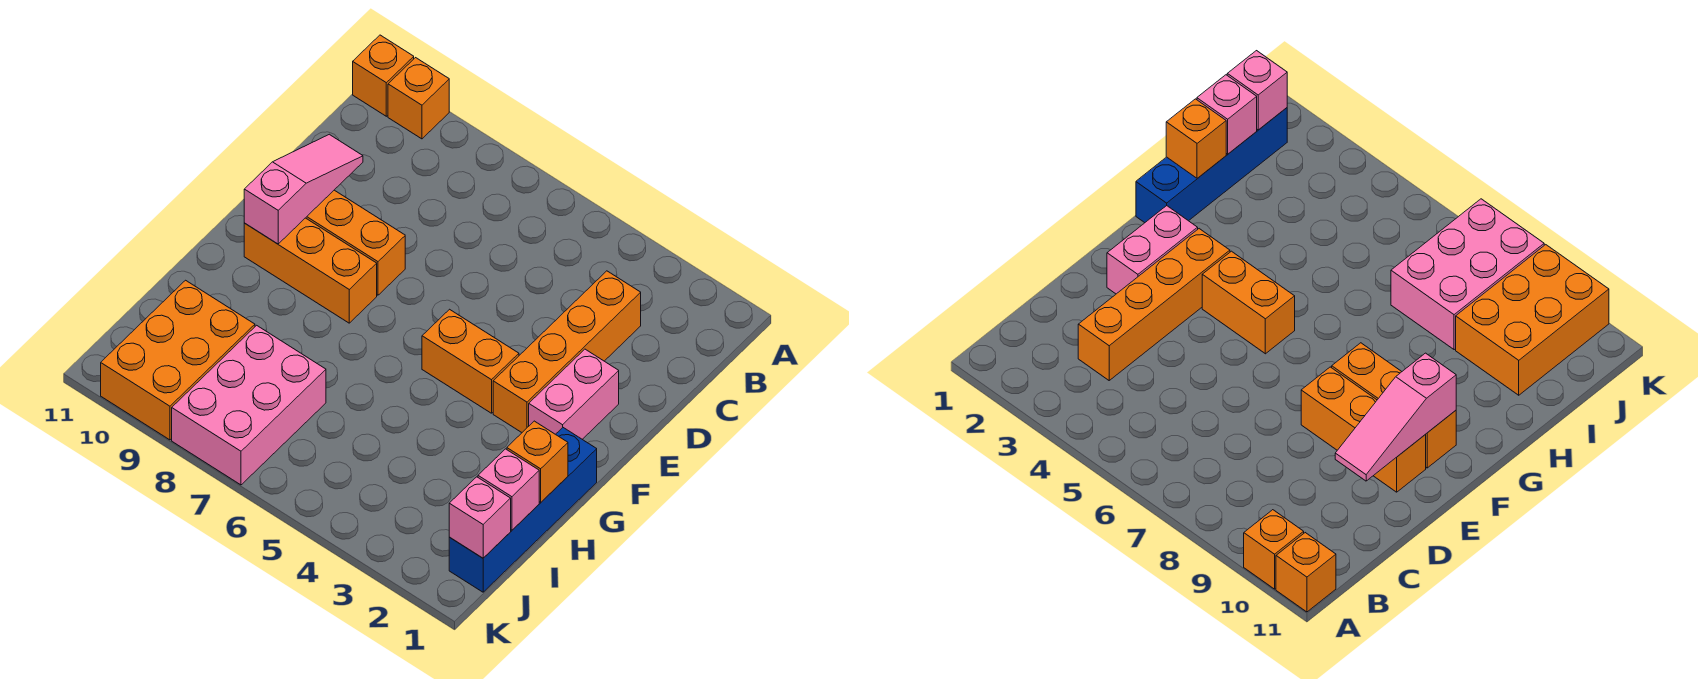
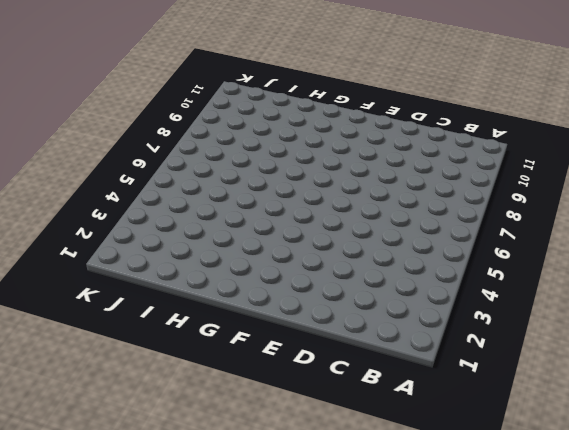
none -> orange brick A10 level 1
none -> orange brick A11 level 1
none -> orange brick C3:F3 level 1

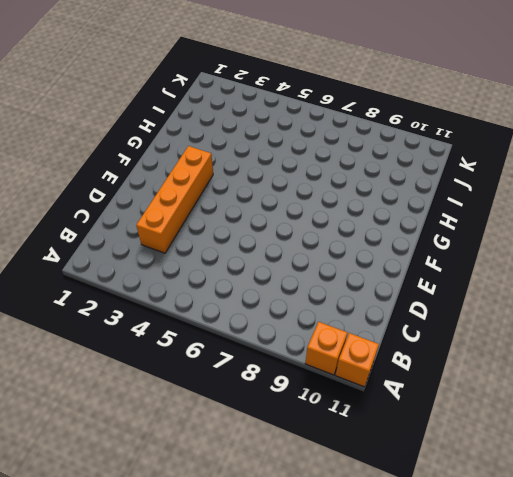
none -> pink brick E2:F2 level 1
none -> orange brick E8:E10 level 1
none -> orange brick F4:F5 level 1

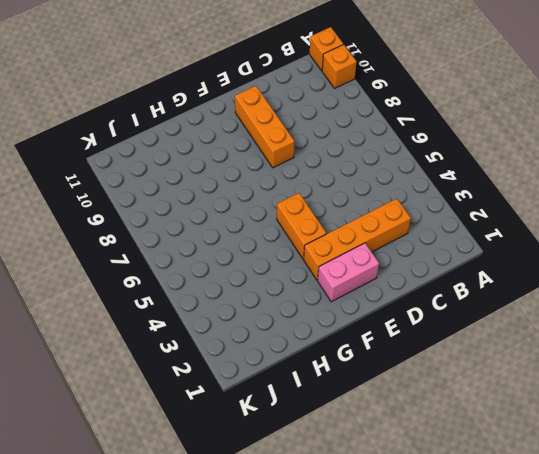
none -> orange brick F8:F10 level 1
none -> blue brick G1:J1 level 1
none -> pink brick I7:K8 level 1

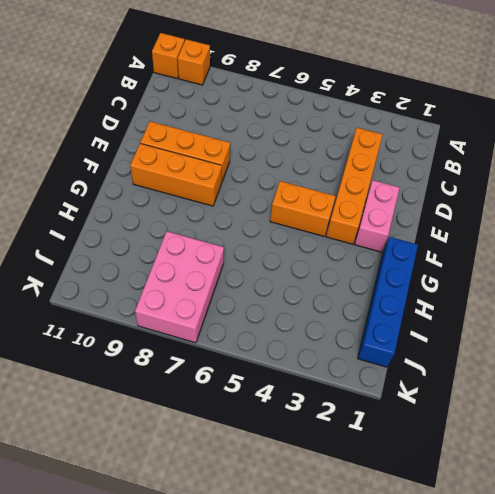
none -> orange brick I9:K10 level 1
none -> pink slope D10:F10 level 2 top F
none -> orange brick H1 level 2

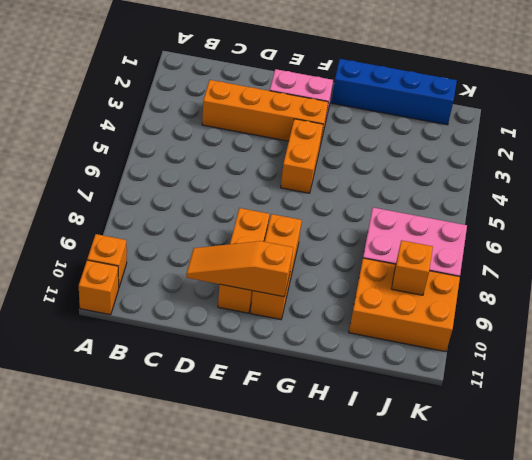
orange slope D10:F10 level 2 top F -> pink slope D10:F10 level 2 top F
orange brick J9 level 2 -> orange brick H1 level 2
none -> pink brick I1 level 2
none -> pink brick J1 level 2

